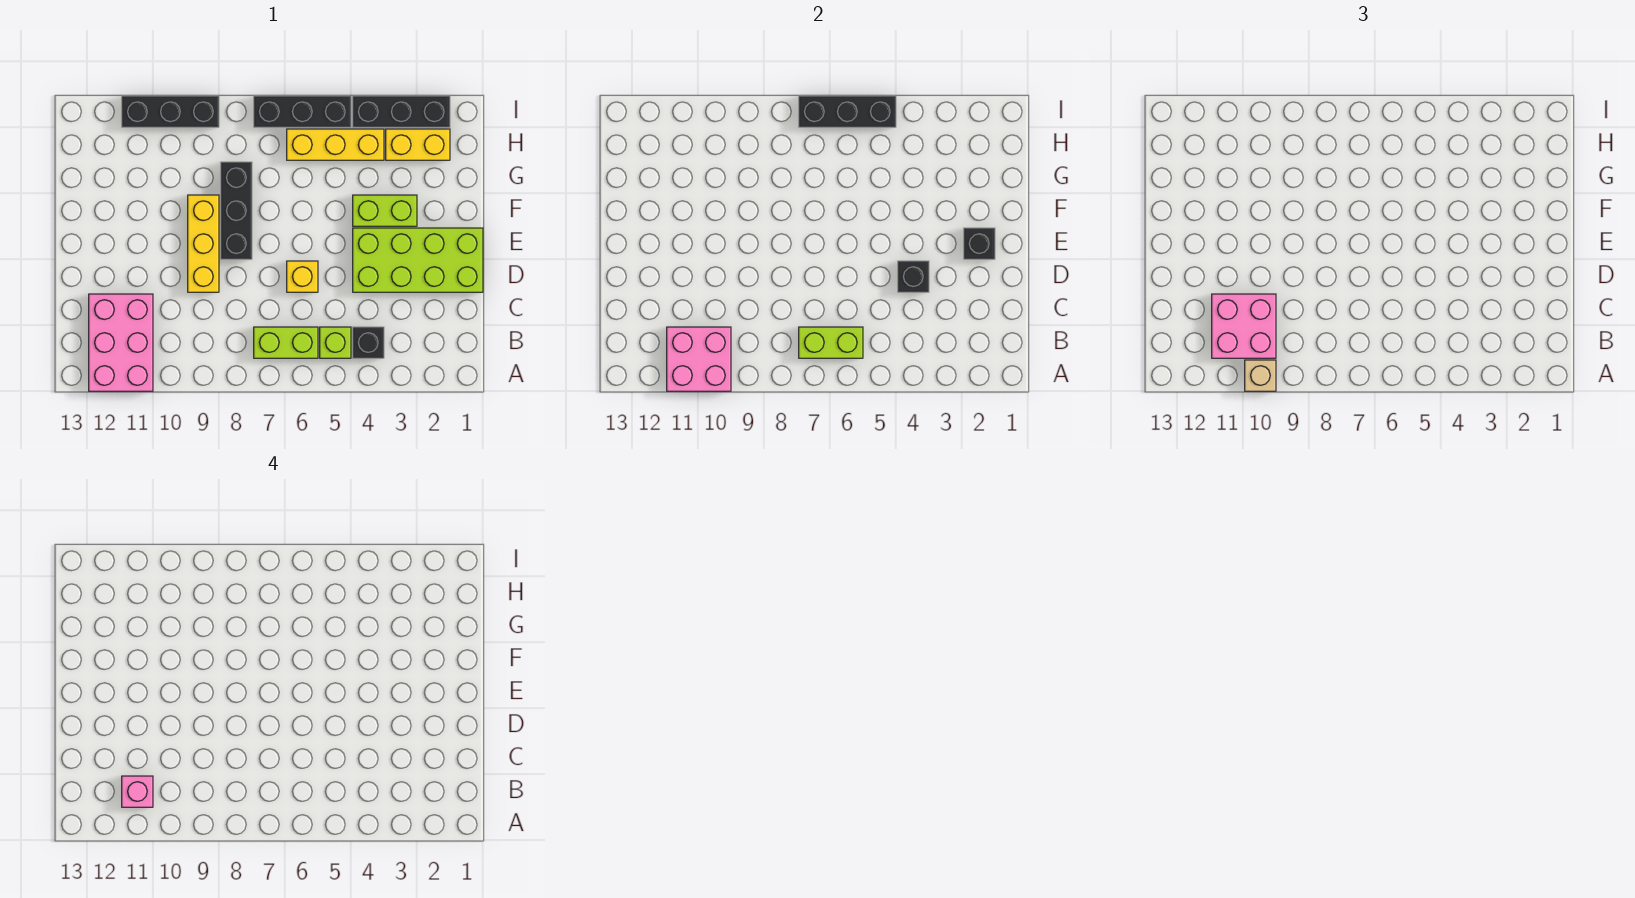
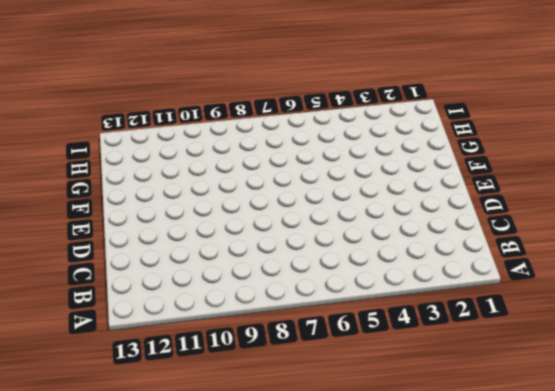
none -> pink brick A11:C12 level 1
none -> black brick B4 level 1
none -> lime brick B5 level 1

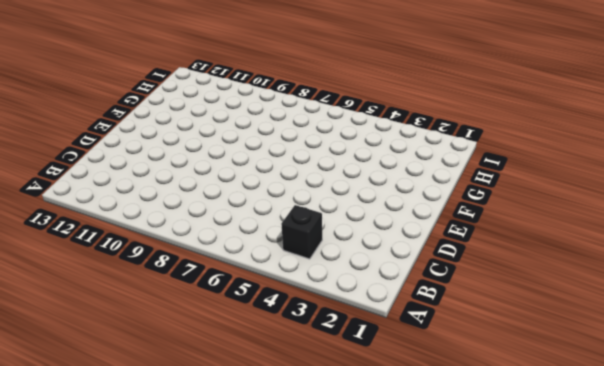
none -> pink brick A11:C12 level 1
none -> lime brick B5 level 1
none -> lime brick B6:B7 level 1

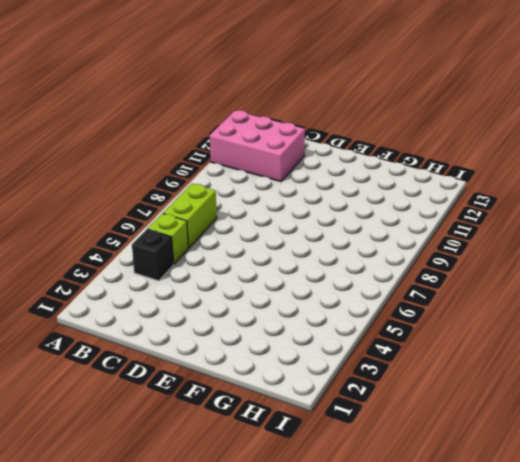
none -> lime brick D1:E4 level 1
none -> yellow brick D6 level 1
none -> yellow brick D9:F9 level 1

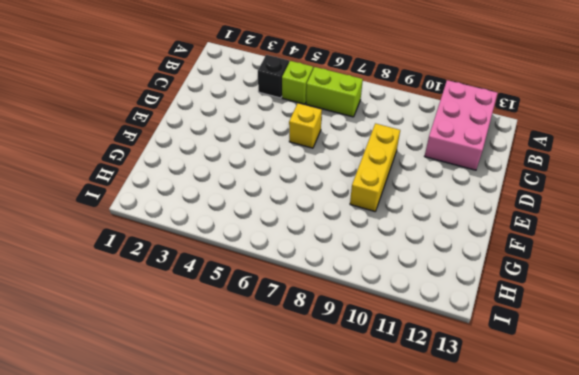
none -> lime brick D1:E4 level 1
none -> black brick E8:G8 level 1
none -> lime brick F3:F4 level 1

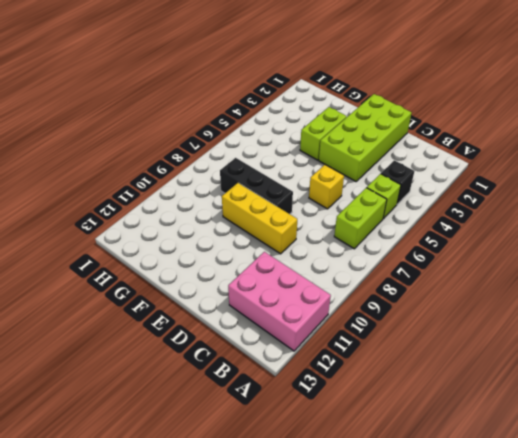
none -> yellow brick H2:H3 level 1
none -> yellow brick H4:H6 level 1
none -> black brick I2:I4 level 1

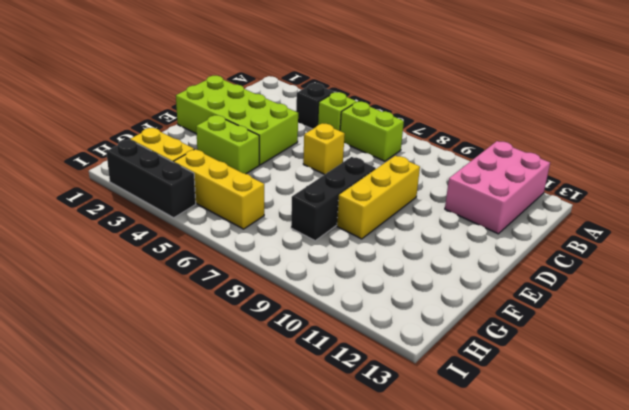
none -> black brick I5:I7 level 1
none -> black brick I9:I11 level 1
none -> pink brick A10:B11 level 2

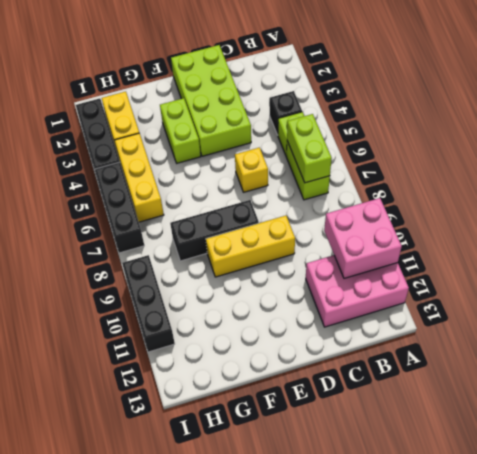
none -> black brick D4 level 2
none -> black brick E2 level 2
none -> black brick I5:I7 level 2

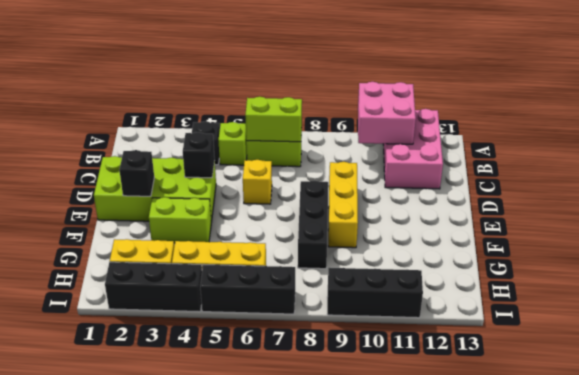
none -> black brick I5:I7 level 2
none -> tan brick A10 level 3
none -> pink brick B10:C11 level 3

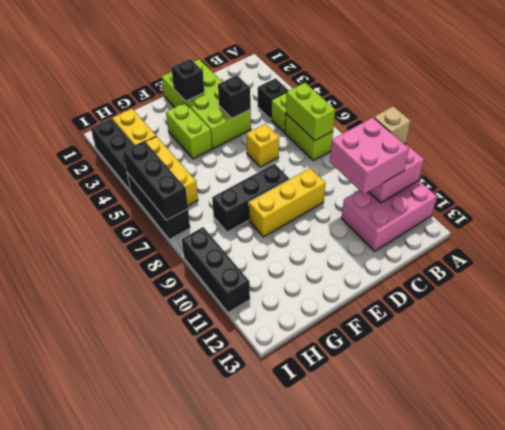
none -> pink brick B11 level 4

